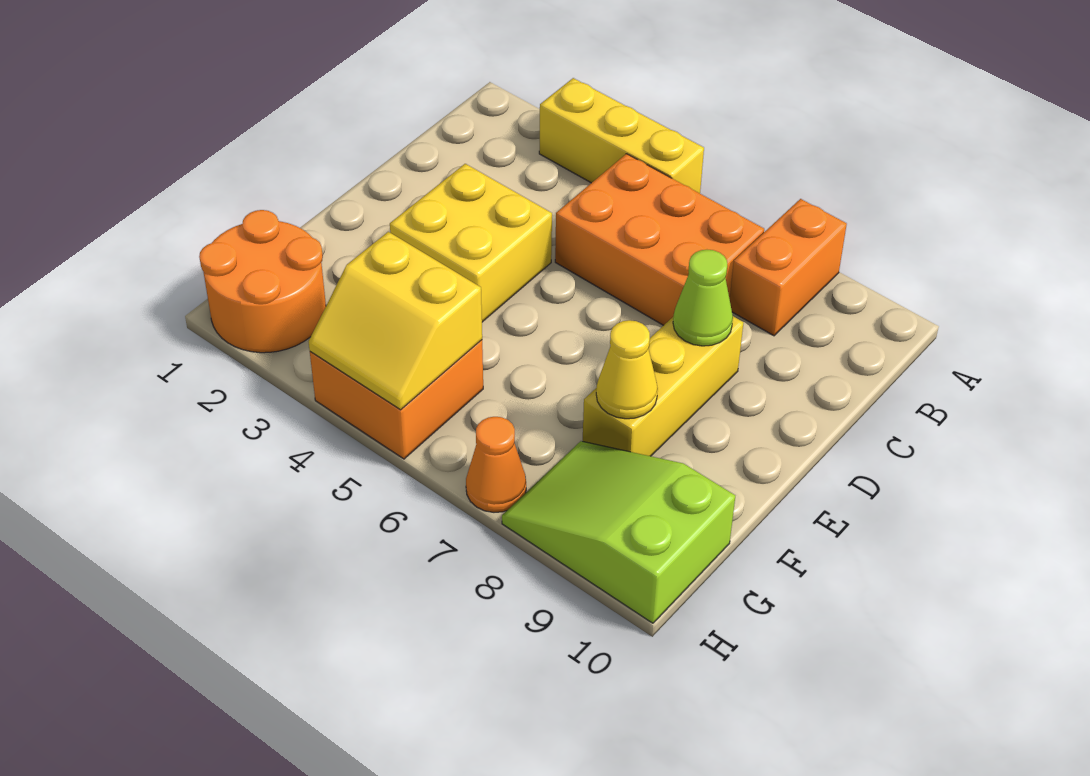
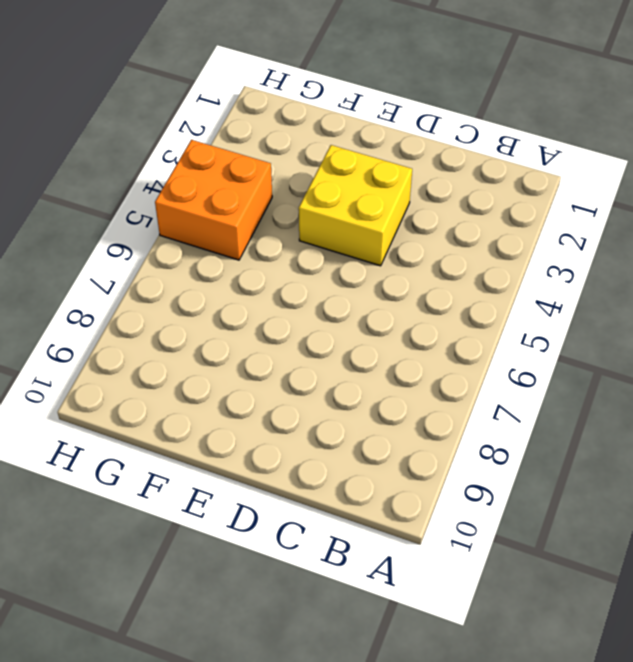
none -> yellow brick A3:A5 level 1
none -> orange brick A8:B8 level 1
none -> orange brick B5:C7 level 1

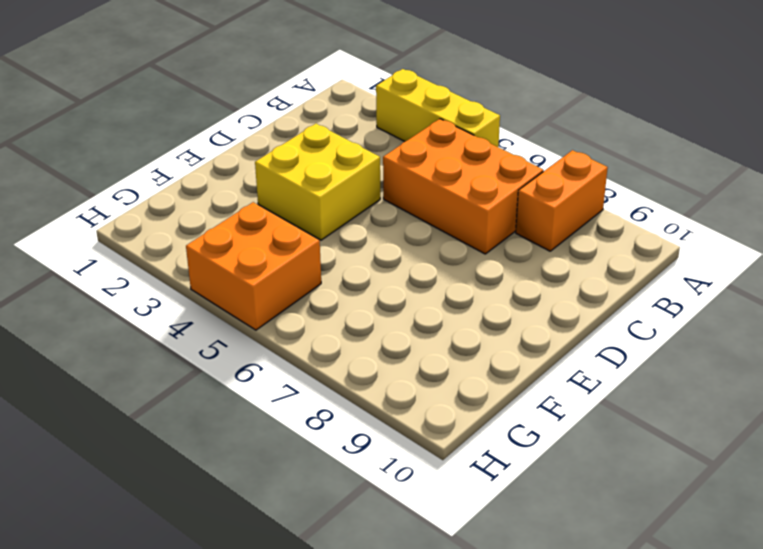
none -> yellow brick D8:F8 level 1
none -> orange round brick G1:H2 level 1
none -> lime slope G8:H10 level 1 top 10

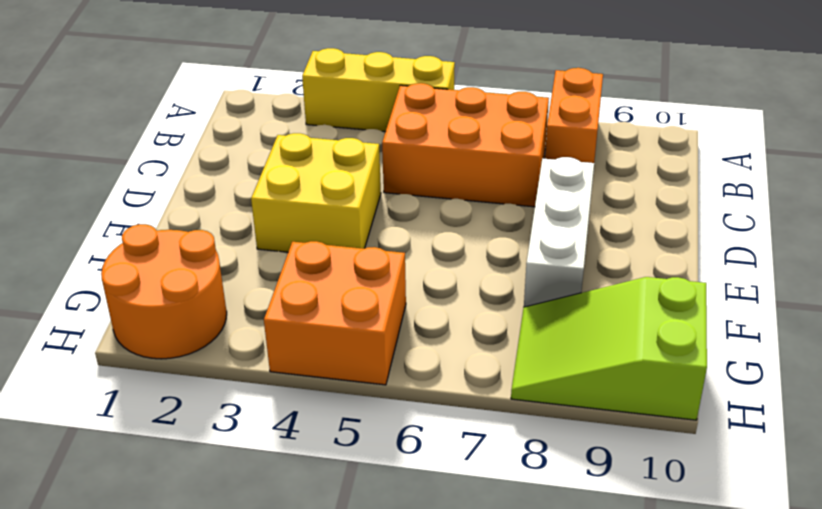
white brick D8:F8 level 1 -> yellow brick D8:F8 level 1
none -> orange cone H7 level 1
none -> lime cone D8 level 2
none -> yellow cone F8 level 2

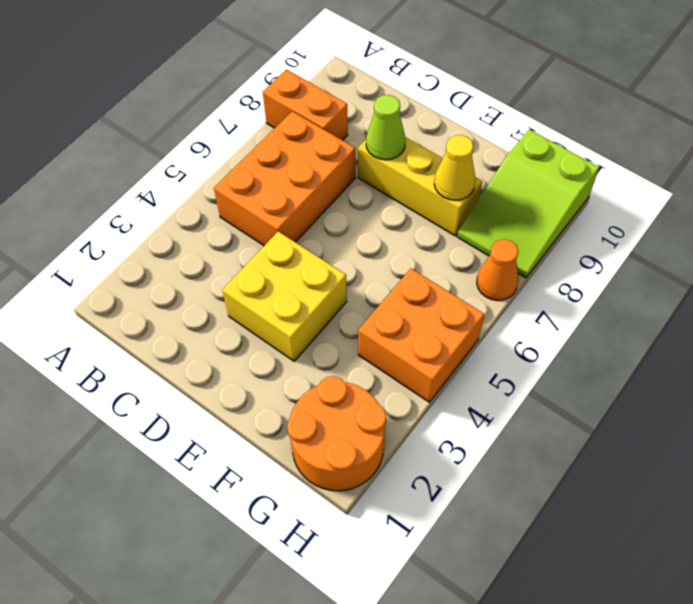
none -> yellow brick A3:A5 level 1
none -> yellow slope G4:H5 level 2 top G

